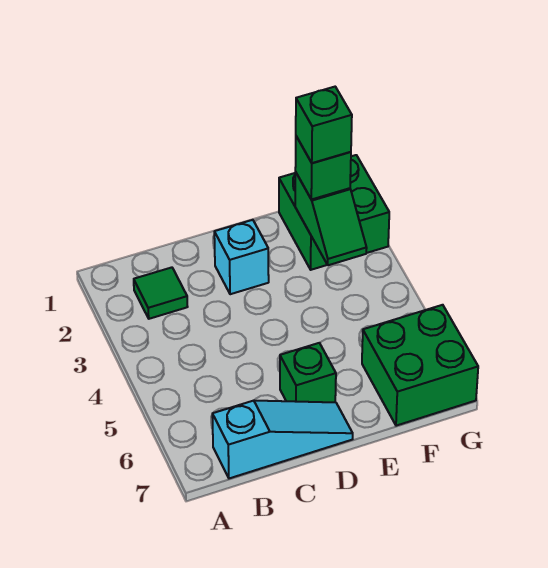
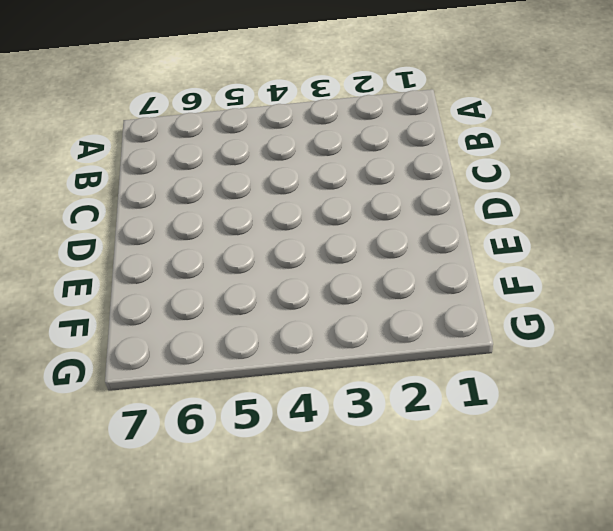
none -> green tile B2 level 1
none -> cyan slope B7:D7 level 1 top B

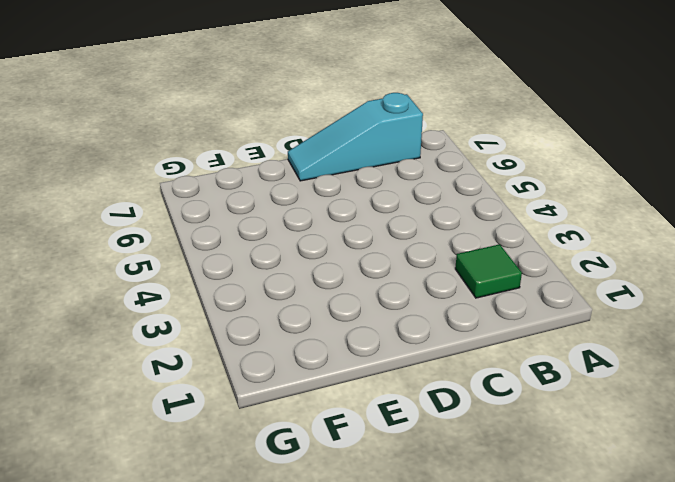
none -> cyan brick D2 level 1
none -> green brick D6 level 1

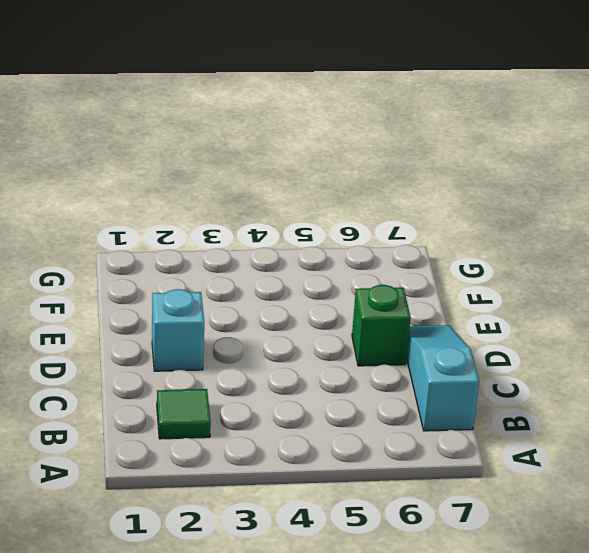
none -> green brick F1:G2 level 1
none -> green brick F6:G7 level 1

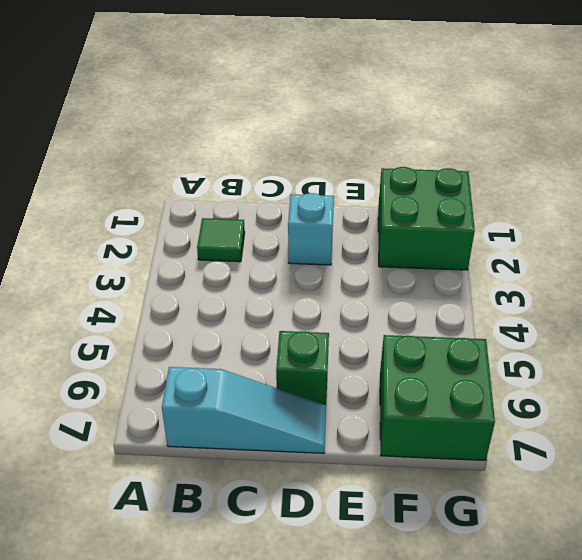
none -> green slope F2:F3 level 2 top 2
none -> green brick F2 level 3

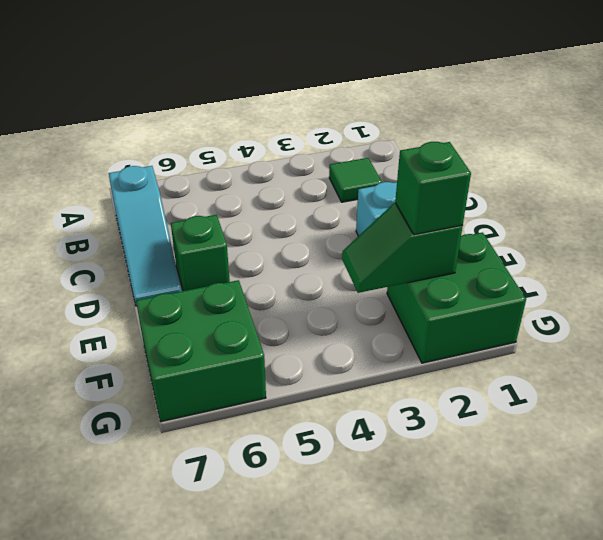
none -> green brick F2 level 4

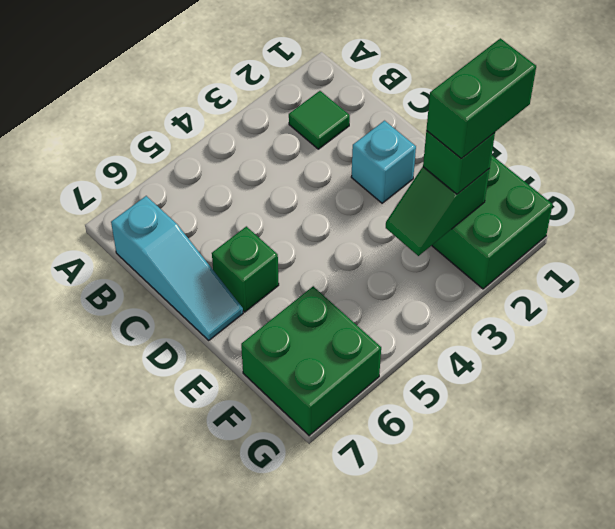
green brick F1:F2 level 4 -> green brick F2 level 4

